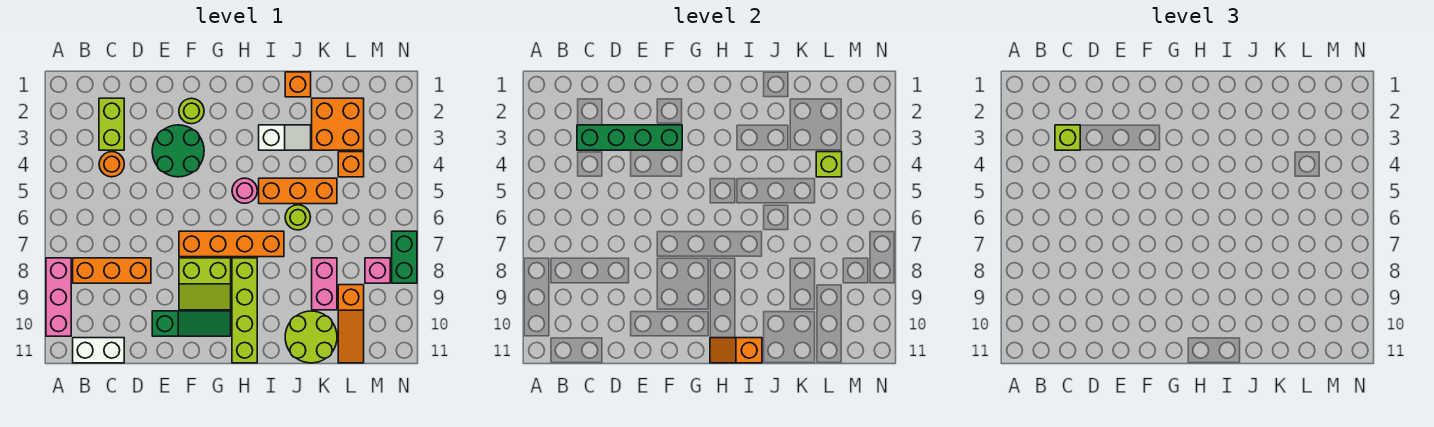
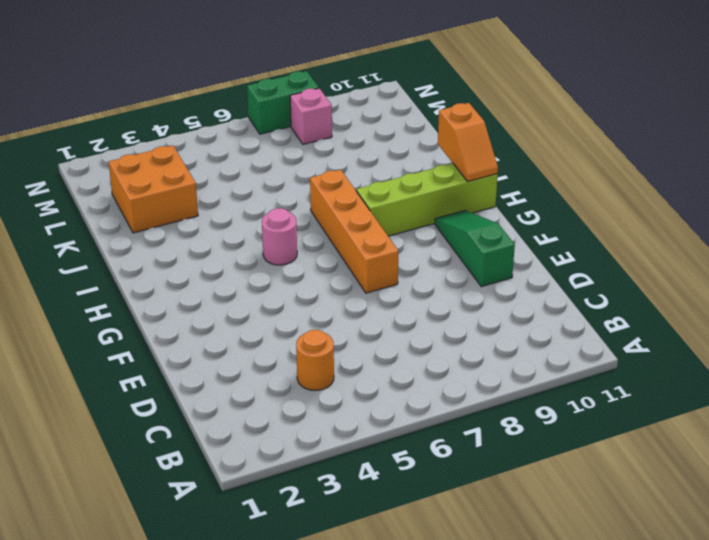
none -> pink brick A8:A10 level 1
none -> orange brick B8:D8 level 1
none -> white brick B11:C11 level 1

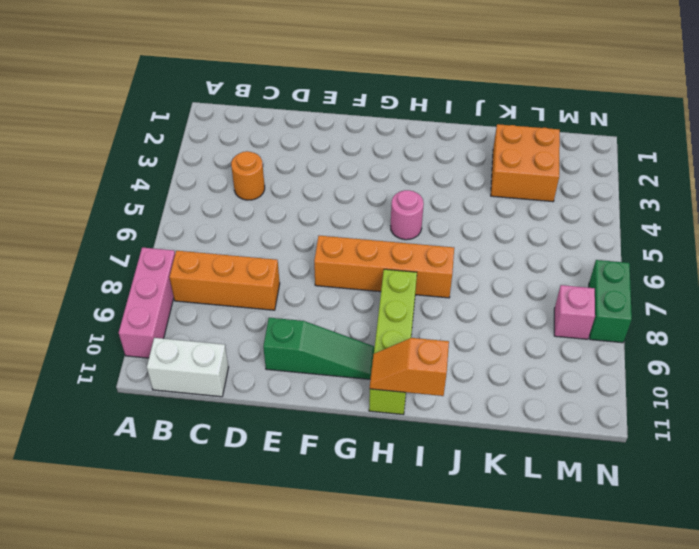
none -> lime brick C2:C3 level 1
none -> green round brick E3:F4 level 1
none -> lime round brick F2 level 1

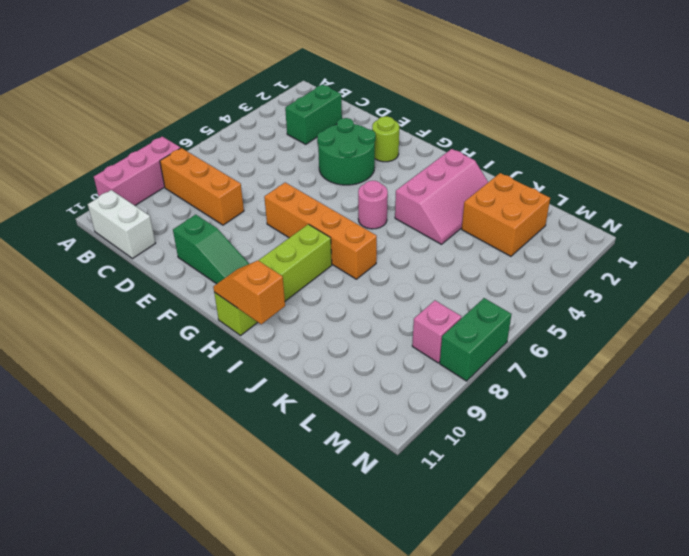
green brick C2:C3 level 1 -> lime brick C2:C3 level 1
pink slope I2:J4 level 1 top I -> white slope I3:J3 level 1 top I
none -> orange round brick C4 level 1
none -> lime slope F8:G9 level 1 top 8
none -> orange brick I5:K5 level 1

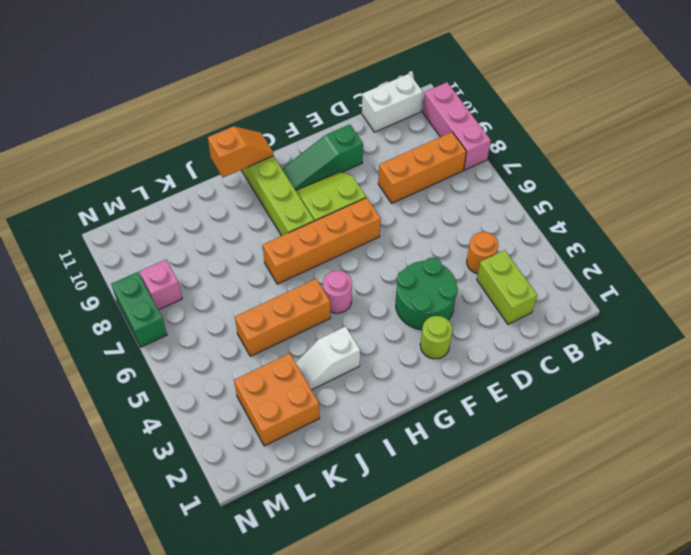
none -> orange brick J1 level 1
none -> lime round brick J6 level 1
none -> lime round brick J10:K11 level 1

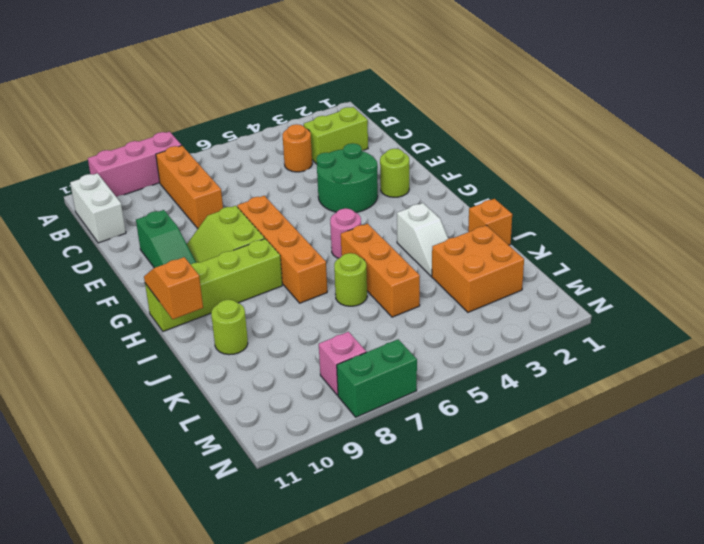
lime round brick J10 level 1 -> lime round brick J10:K11 level 1
none -> pink brick K8:K9 level 1
none -> orange brick L4 level 1
none -> orange slope L9:L11 level 1 top 9

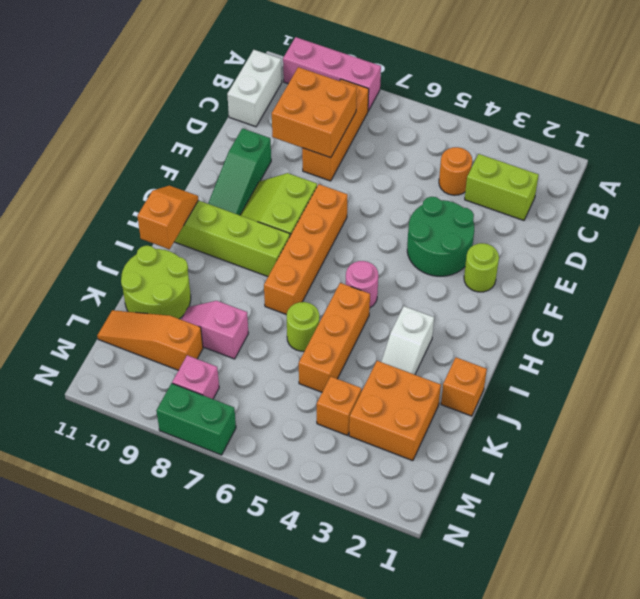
orange brick C8:D9 level 2 -> none
pink slope K8:K9 level 1 top 8 -> pink brick K8:K9 level 1
none -> green brick C3:F3 level 2
none -> lime brick L4 level 2
none -> lime brick C3 level 3

